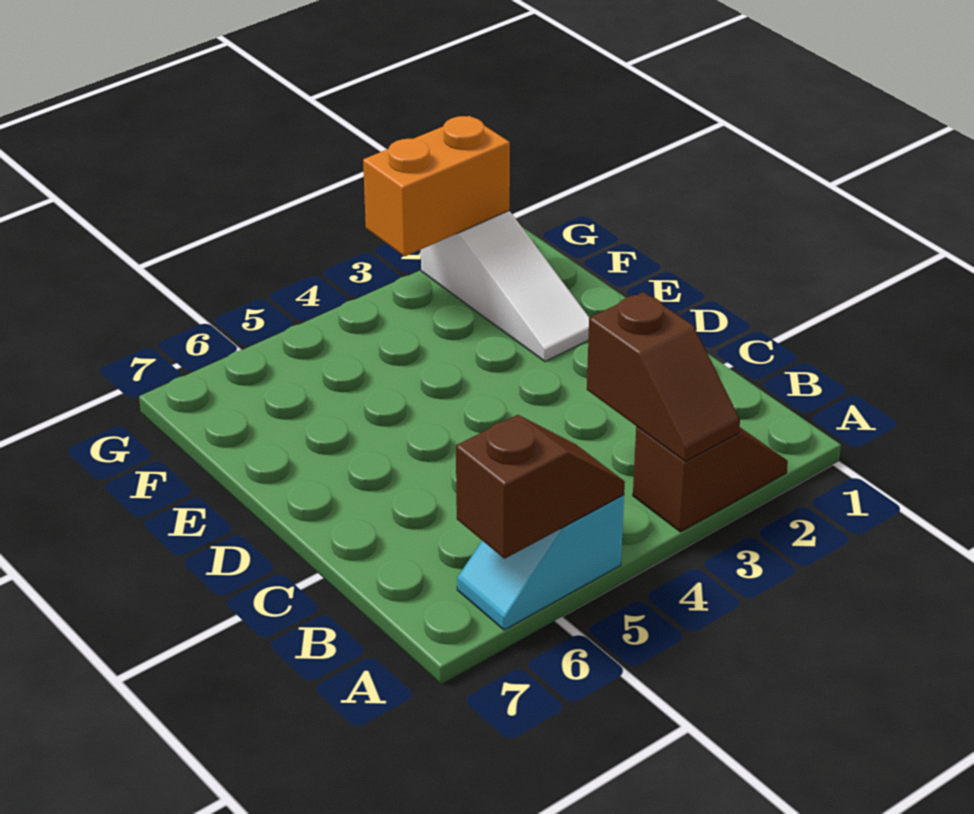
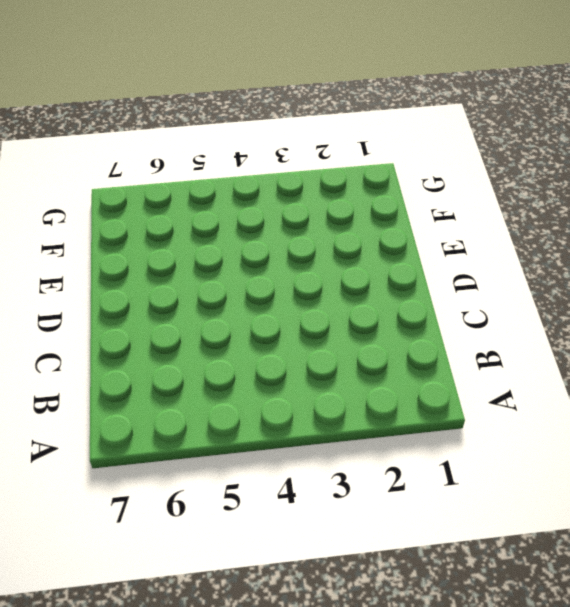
none -> brown slope A2:A3 level 1 top 3
none -> cyan slope A5:A6 level 1 top 5

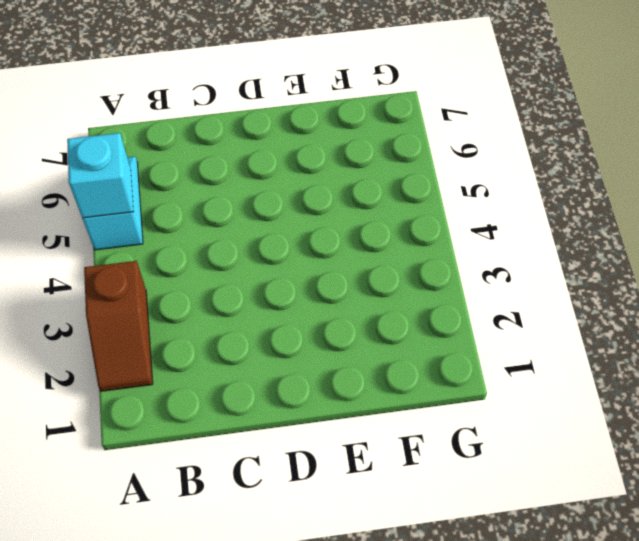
cyan brick A5 level 2 -> brown slope A5:A6 level 2 top 6
none -> white slope E2:G2 level 1 top G
none -> brown slope A3:B3 level 2 top B

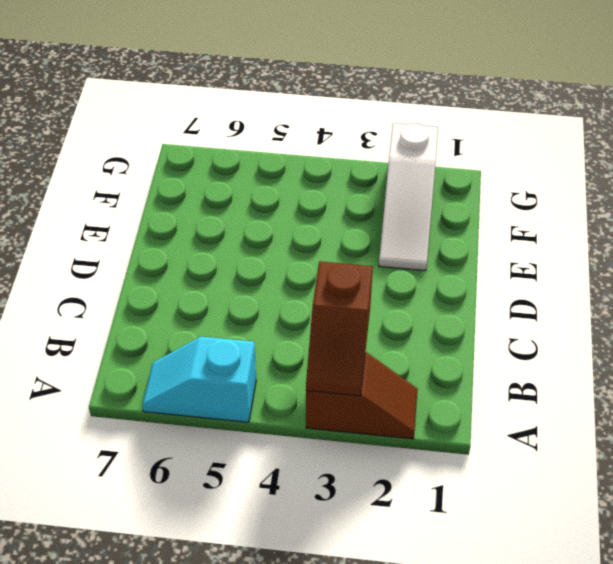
none -> brown slope A5:A6 level 2 top 6
none -> orange brick G2:G3 level 2

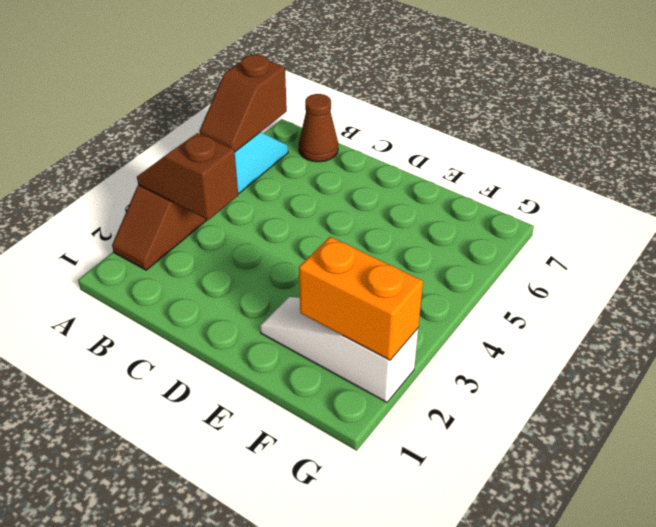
brown cone B7 level 1 -> none
orange brick F2:G2 level 2 -> orange brick G2:G3 level 2

